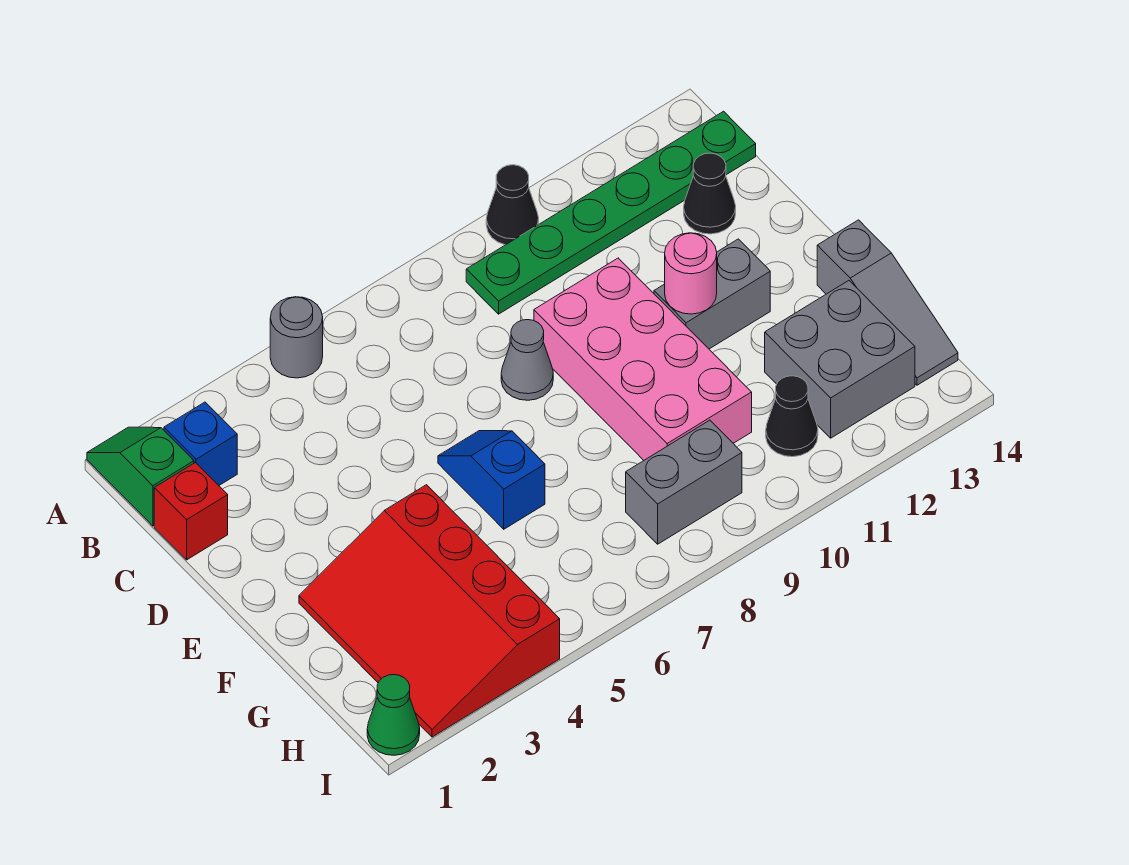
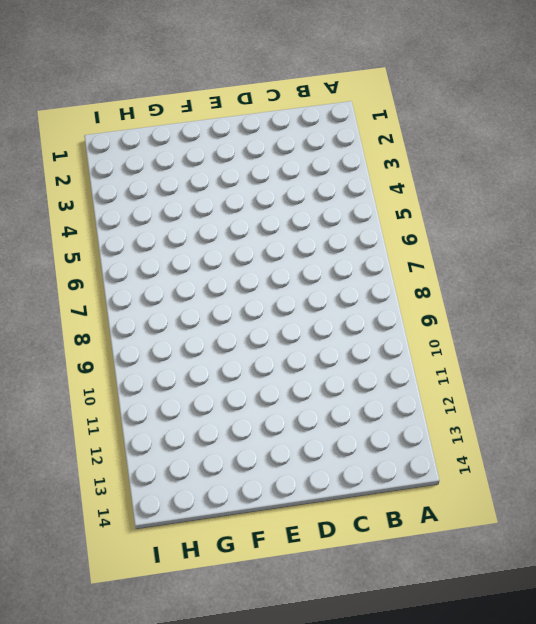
none -> green slope A1:B1 level 1 top B
none -> grey round brick A5 level 1
none -> black cone A10 level 1

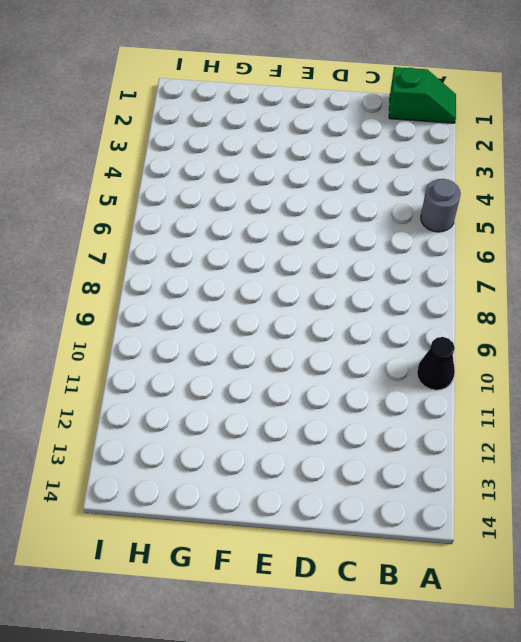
none -> blue brick B2 level 1
none -> green plate B9:B14 level 1
none -> red brick C1 level 1

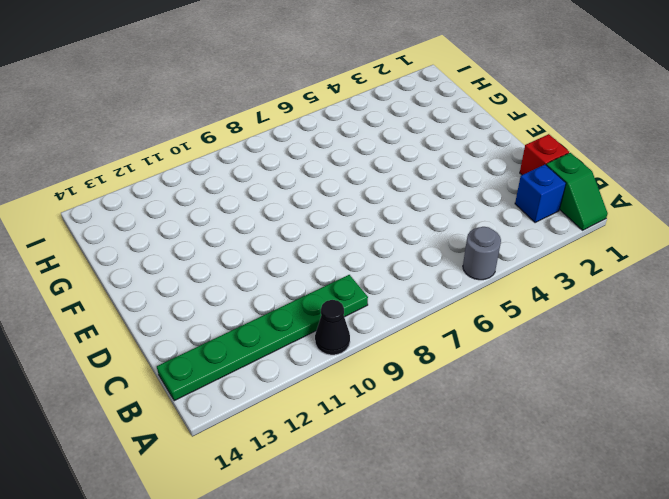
none -> black cone C13 level 1
none -> grey cone D8 level 1
none -> pink brick D9:G10 level 1

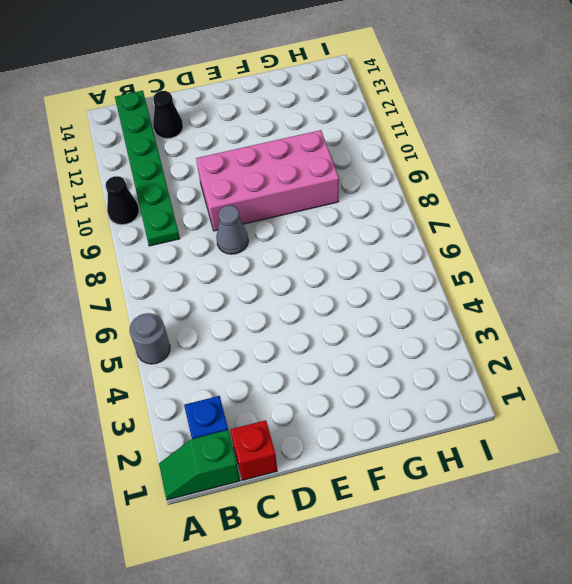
none -> blue slope E6:F6 level 1 top F
none -> grey brick E11:E12 level 1
none -> red slope F2:I4 level 1 top 4

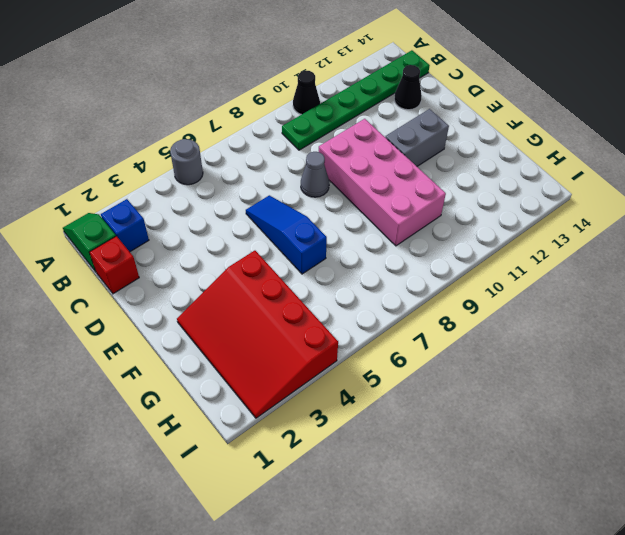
blue slope D6:F6 level 1 top F -> blue slope E6:F6 level 1 top F
none -> grey slope F14:H14 level 1 top F
none -> grey brick G12:H13 level 1
none -> grey brick H8:H9 level 1

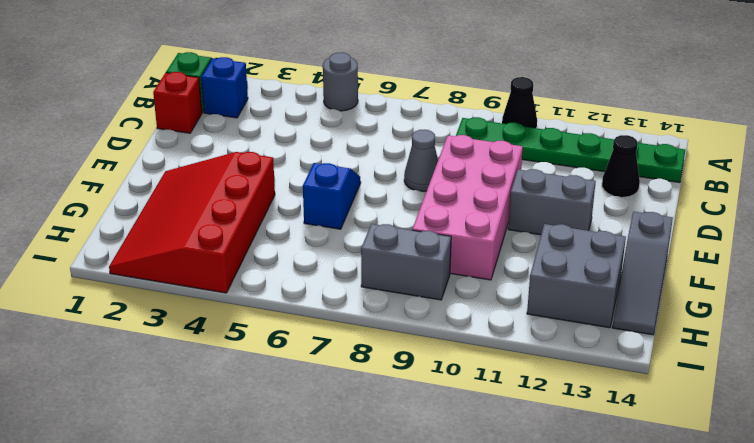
none -> black cone H11 level 1
none -> green cone I1 level 1
none -> pink round brick E11 level 2

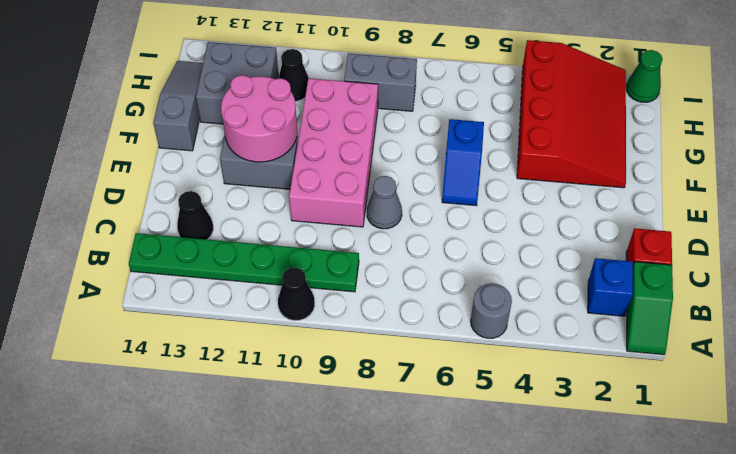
pink round brick E11:F12 level 2 -> pink round brick E11 level 2

